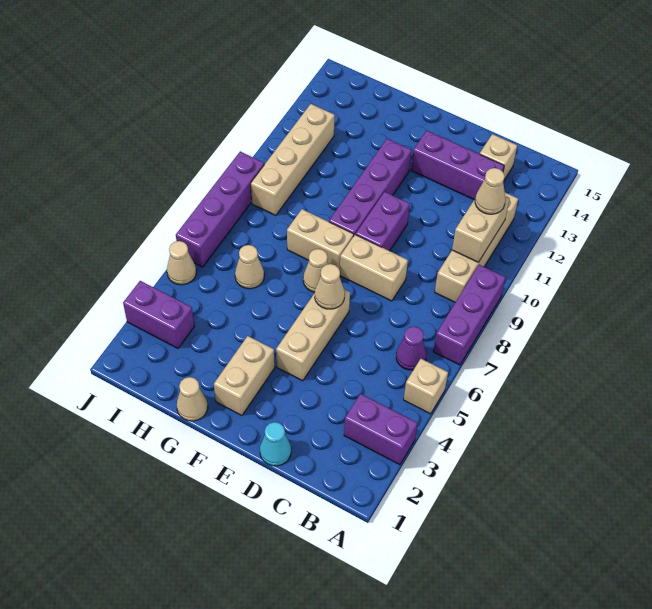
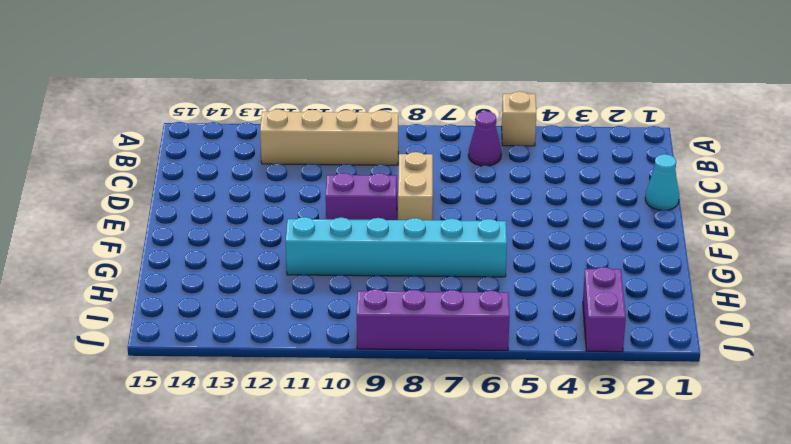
cyan brick G6:G11 level 1 -> tan brick F8:G8 level 1
none -> purple brick A3:B3 level 1
none -> purple brick A7:A9 level 1
none -> purple brick C13:E13 level 1

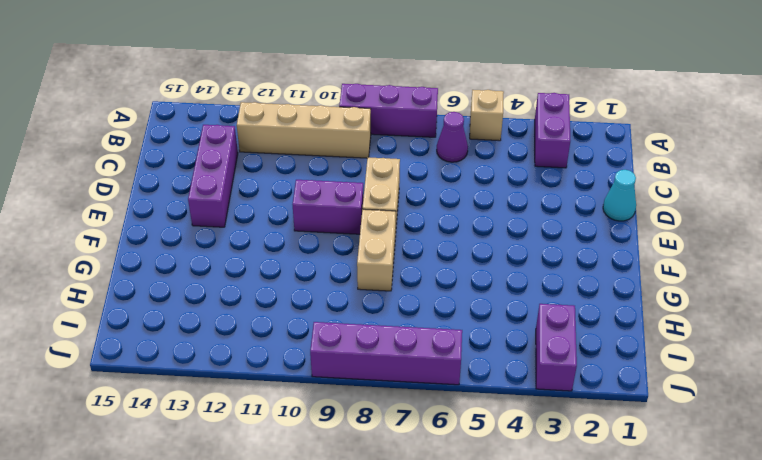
none -> tan brick C14 level 1
none -> tan brick E4:E6 level 1
none -> tan brick F2:F3 level 1

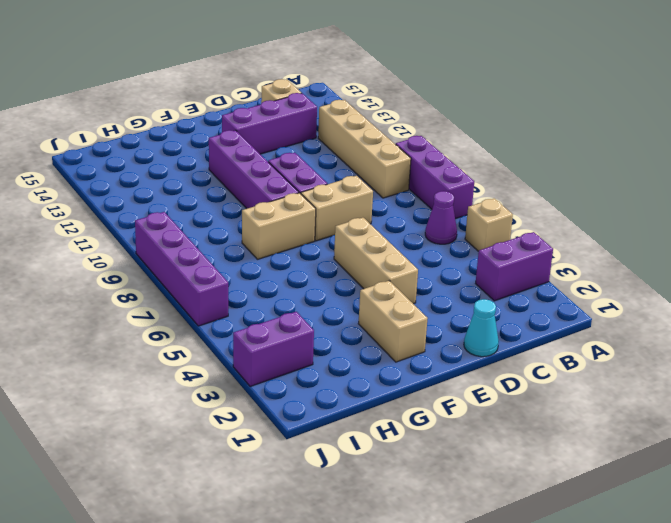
none -> tan cone F7 level 1
none -> tan cone G1 level 1
none -> tan cone H6 level 1

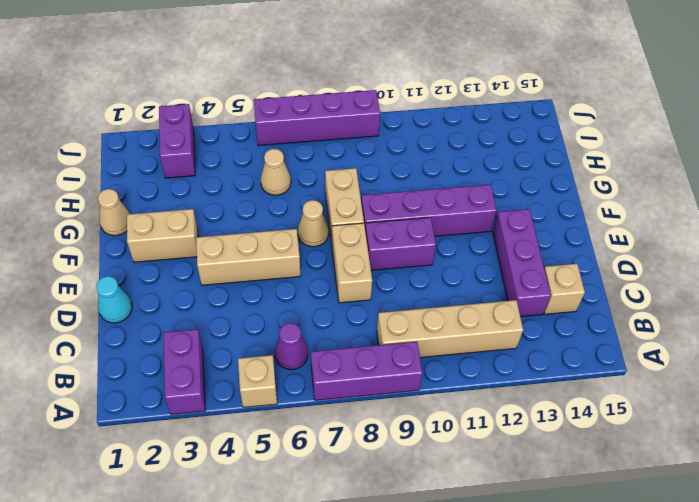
none -> tan brick I9:I12 level 1
none -> tan cone J5 level 1
none -> tan brick B10:B11 level 2

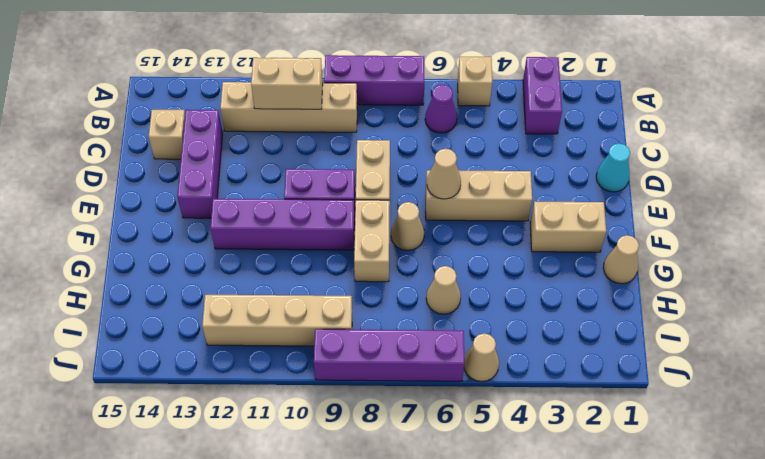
none -> purple brick I3:J3 level 1
none -> tan cone B11 level 3

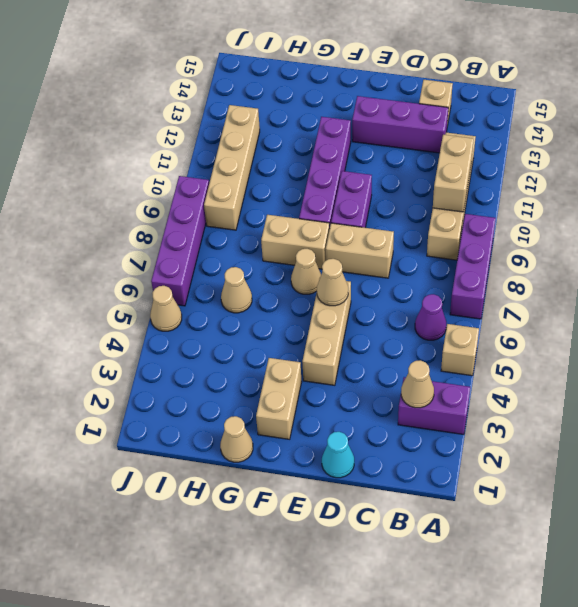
tan cone B3 level 2 -> tan cone B11 level 3
none -> purple brick I3:J3 level 1

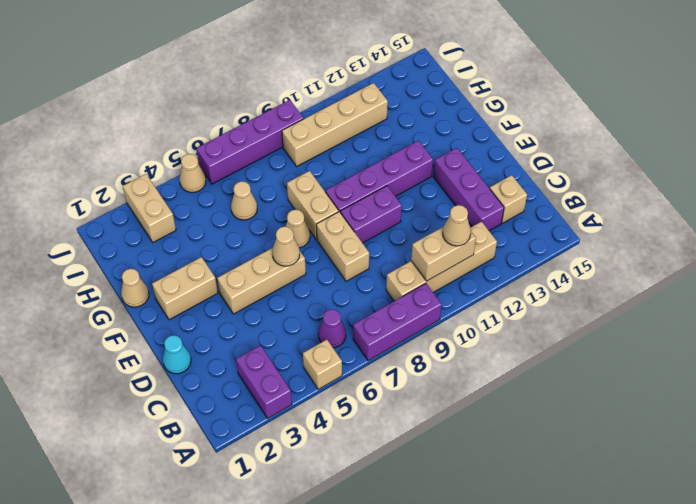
tan brick I3:J3 level 1 -> purple brick I3:J3 level 1

